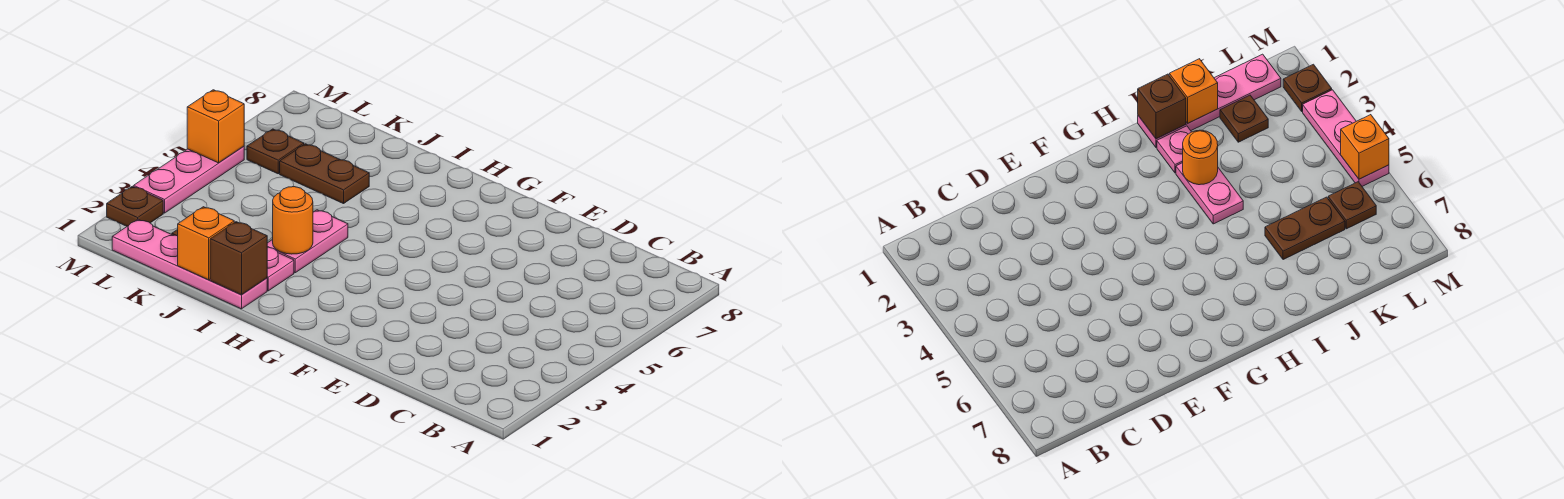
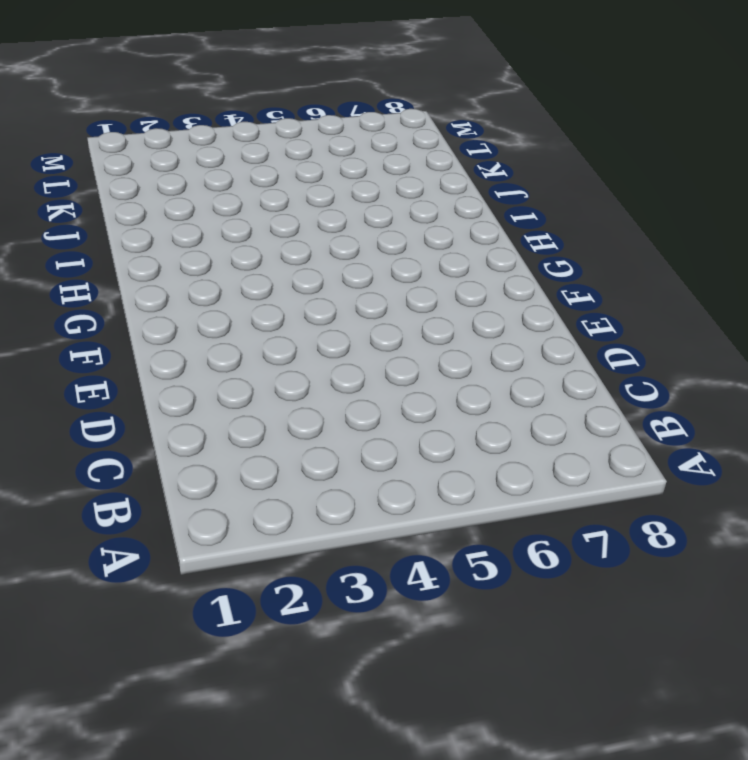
none -> pink plate I1:L1 level 1
none -> pink plate I2 level 1
none -> pink plate I3:I4 level 1

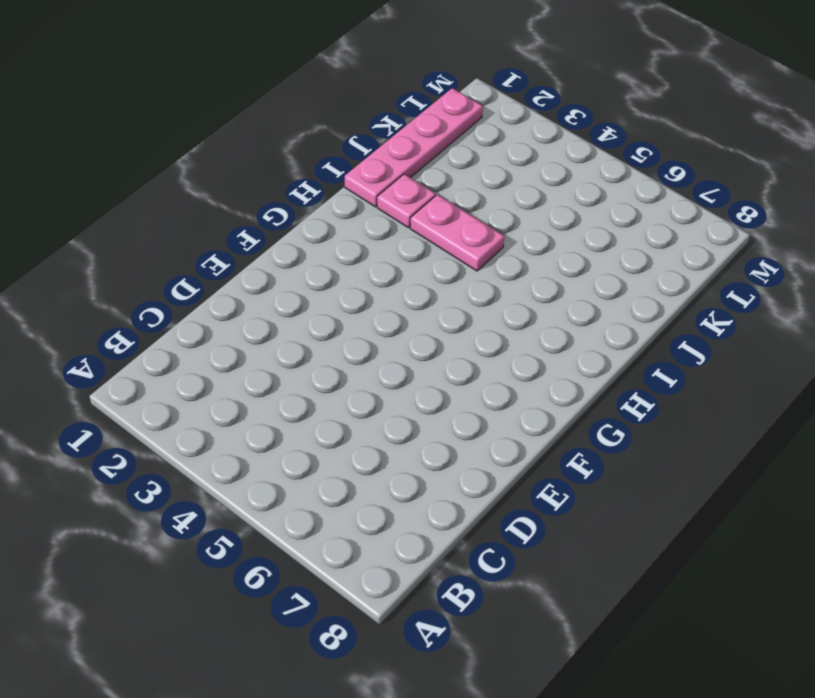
none -> brown plate J6:K6 level 1
none -> brown plate K2 level 1
none -> brown plate L6 level 1

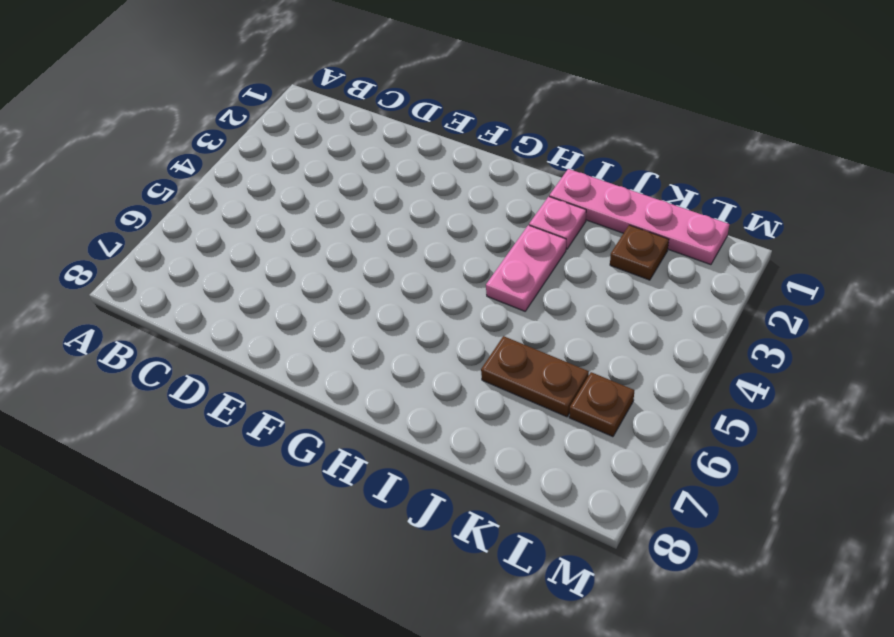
none -> brown plate M2 level 1
none -> pink plate M3:M5 level 1
none -> brown brick I1 level 2

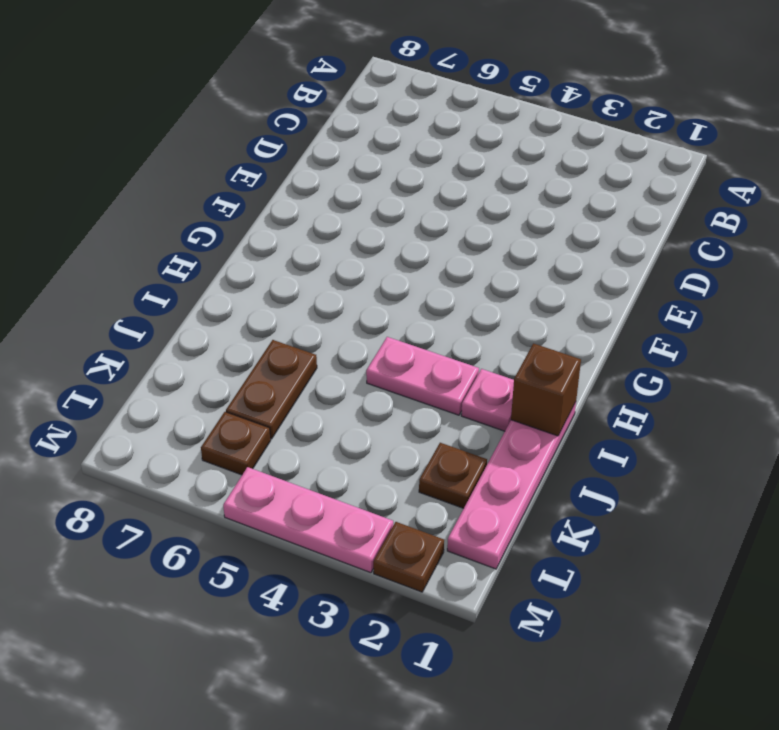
none -> orange round brick I3 level 2
none -> orange brick J1 level 2
none -> orange brick M5 level 2

